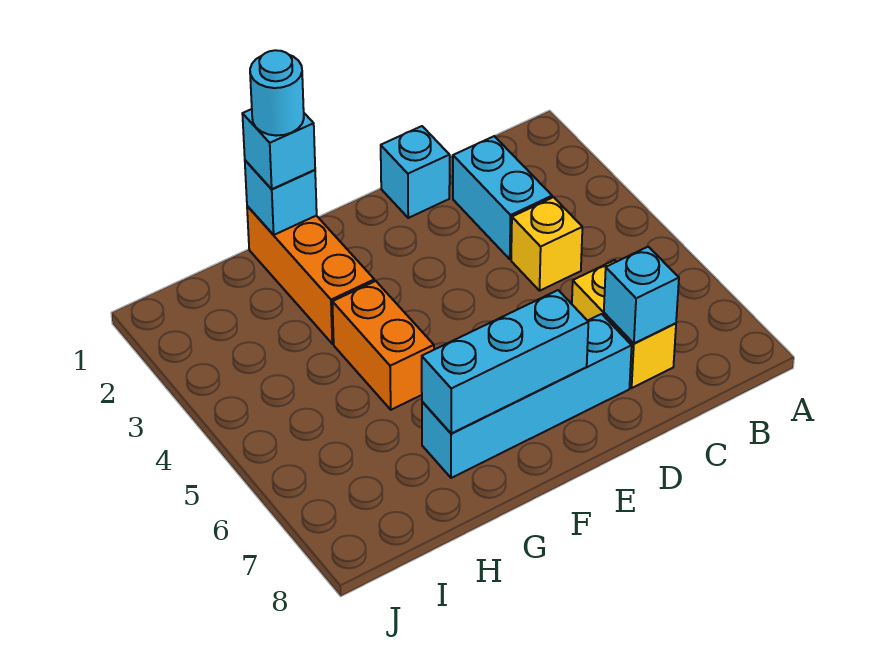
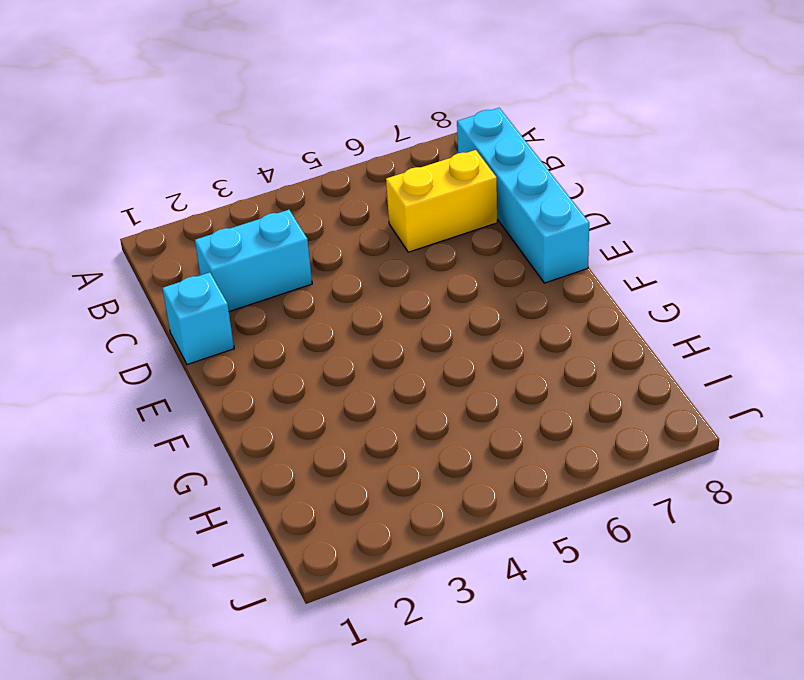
cyan brick B8:E8 level 1 -> cyan brick D7:G7 level 1
none -> yellow brick C4 level 1
none -> orange brick G1:G3 level 1
none -> orange brick G4:G5 level 1

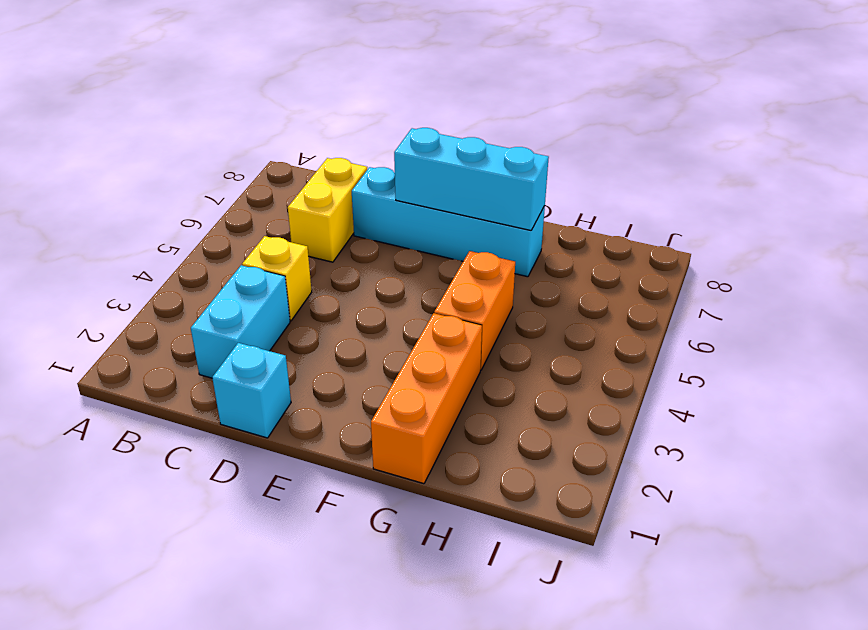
none -> cyan brick C7 level 2
none -> cyan brick G1 level 2
none -> cyan brick G1 level 3

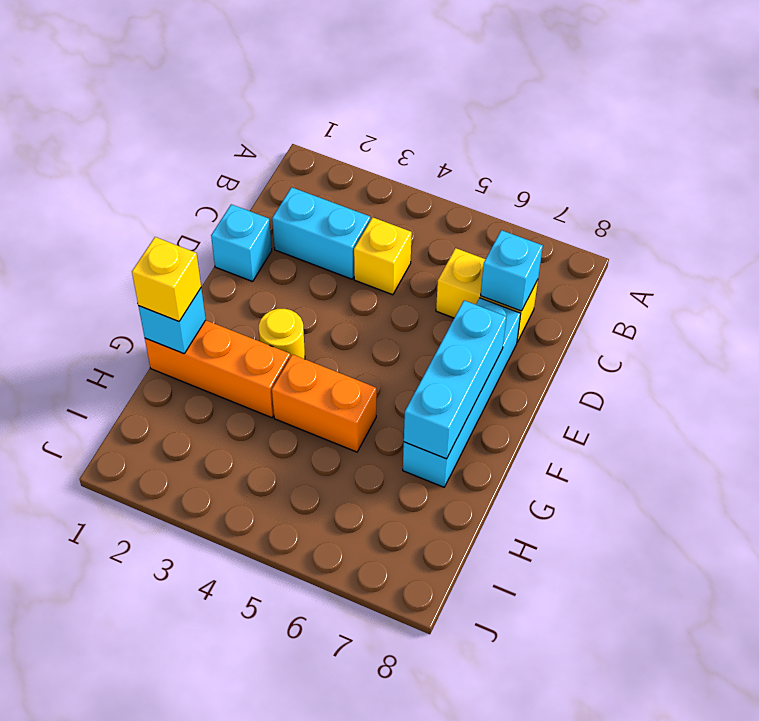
yellow round brick F3 level 1 -> none
yellow brick G1 level 3 -> cyan brick G1 level 3
none -> cyan round brick G1 level 4

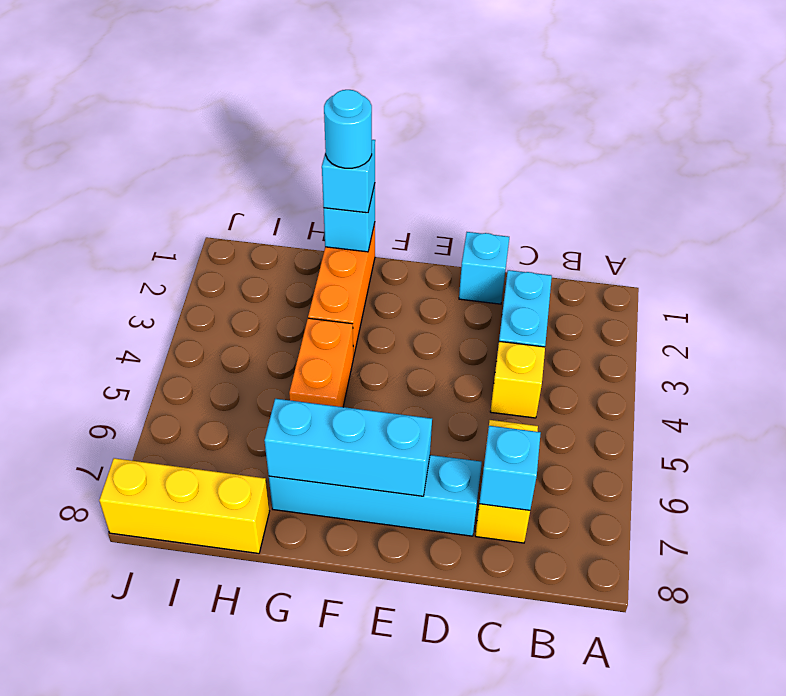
yellow brick H8:J8 level 1 -> none

